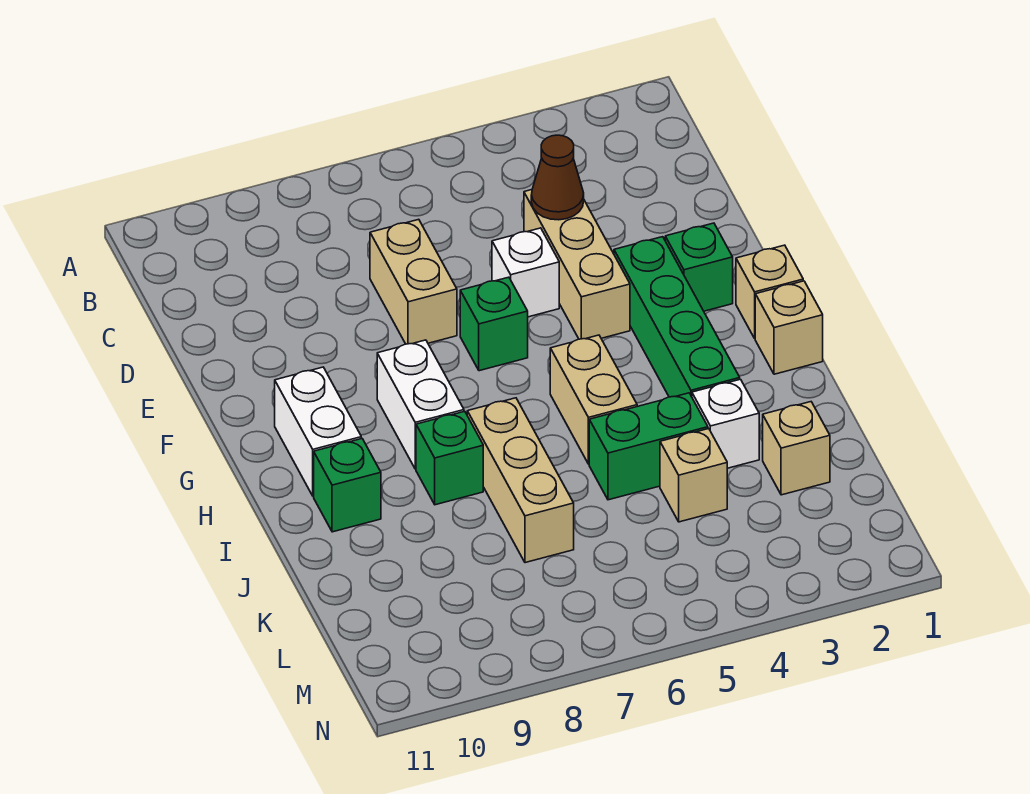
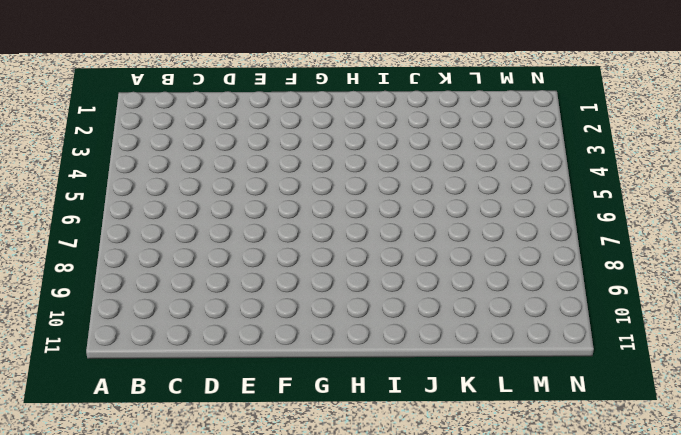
none -> tan brick D4:F4 level 1
none -> tan brick D7:E7 level 1
none -> white brick E5 level 1

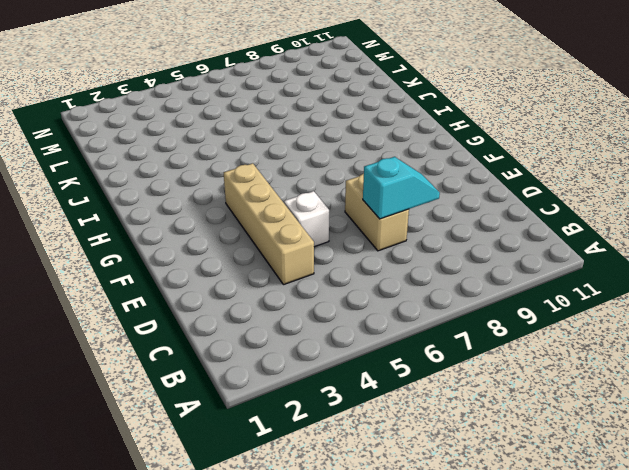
tan brick D4:G4 level 1 -> tan brick D4:F4 level 1
cyan slope D7:D8 level 2 top 7 -> none
none -> green brick F2 level 1
none -> green brick F3:I3 level 1
none -> green brick F6 level 1

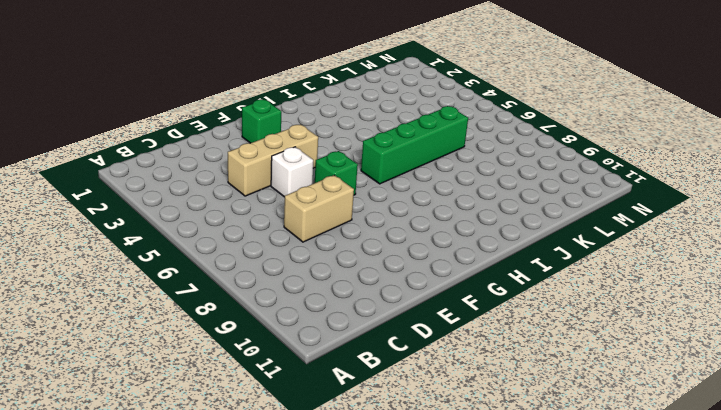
green brick H6:K6 level 1 -> green brick F3:I3 level 1
none -> tan brick G1 level 1
none -> white brick G8:H8 level 1
none -> white brick G10:H10 level 1

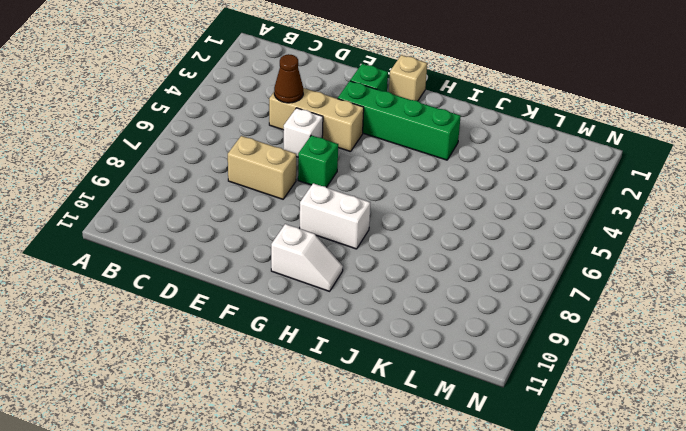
white slope G10:H10 level 1 top G -> white brick G10:H10 level 1
none -> tan brick H1 level 1
none -> tan brick H5:I5 level 1
none -> tan brick I7:K7 level 1

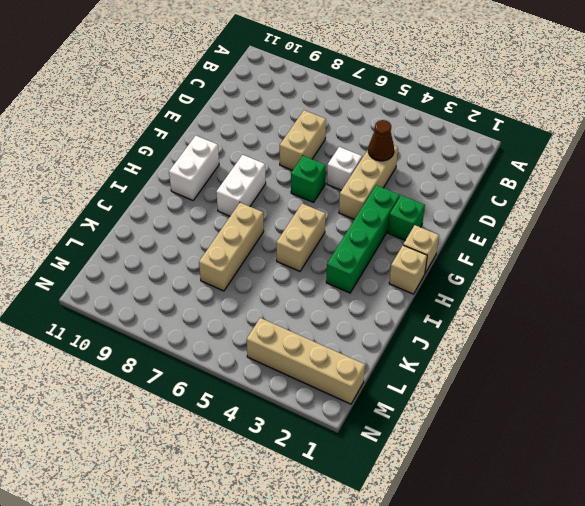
tan brick M1:M4 level 1 -> none
none -> green brick I8 level 1
none -> green brick I10 level 1
none -> white brick J3 level 1

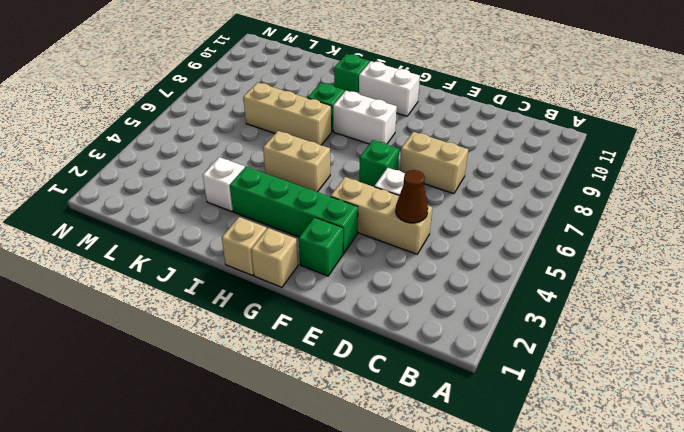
none -> green brick J4:J5 level 1
none -> tan brick K2 level 1
none -> tan brick K4 level 1

